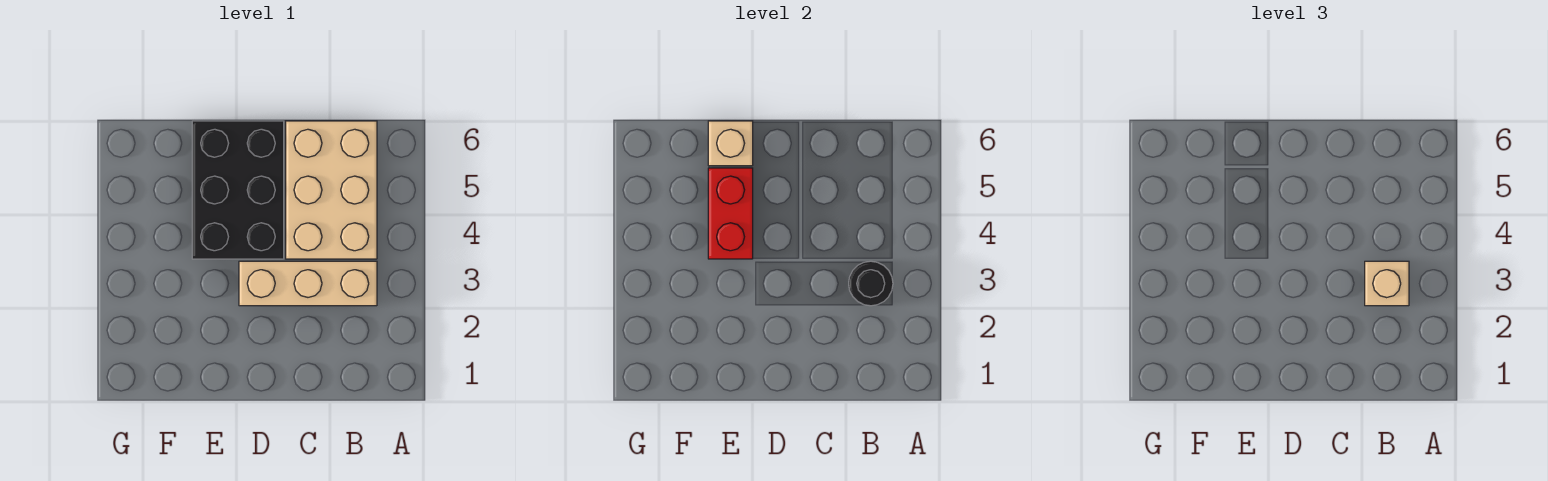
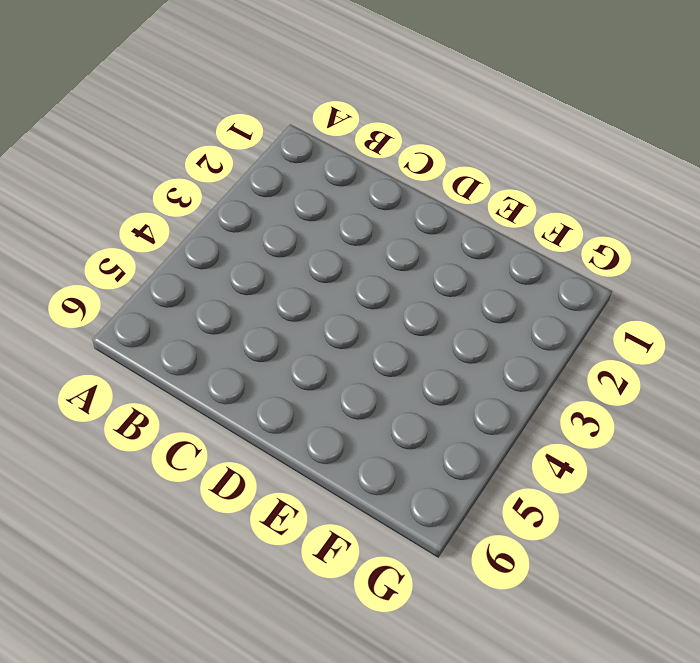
none -> tan brick B3:D3 level 1
none -> tan brick B4:C6 level 1

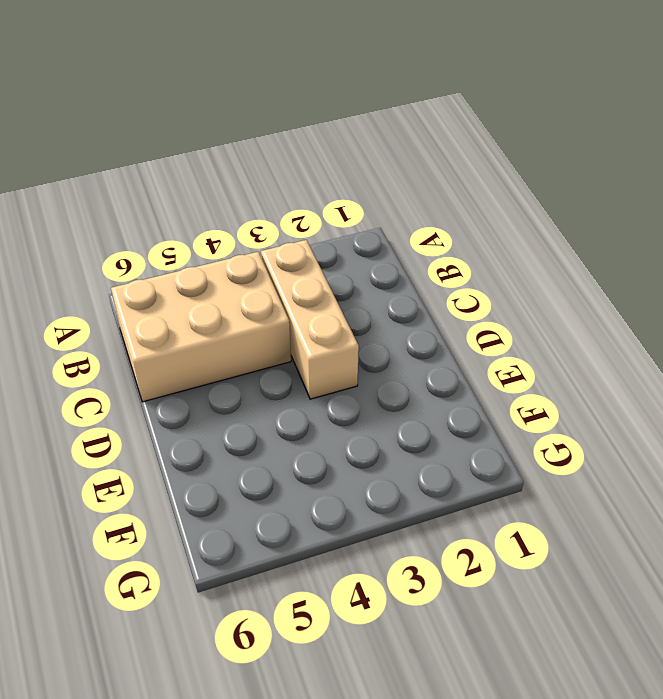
none -> black brick D4:E6 level 1
none -> black round brick B3 level 2

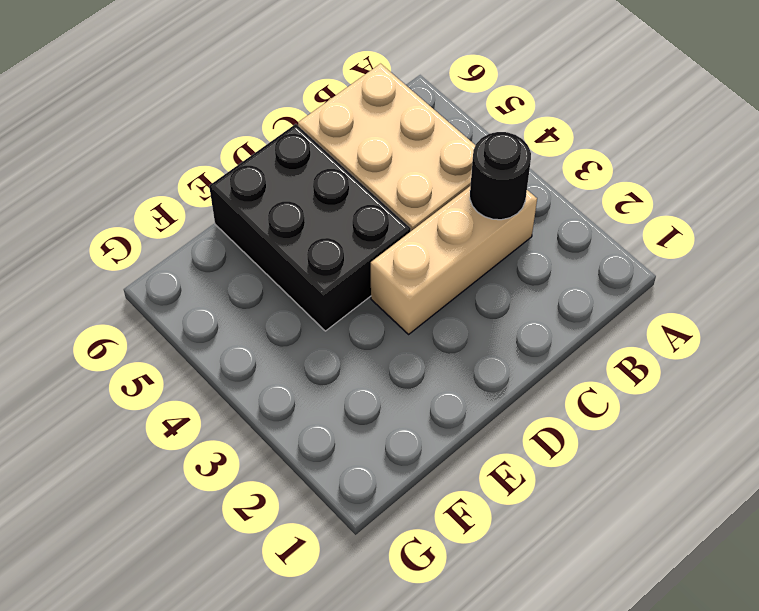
none -> red brick E4:E5 level 2
none -> tan brick E6 level 2

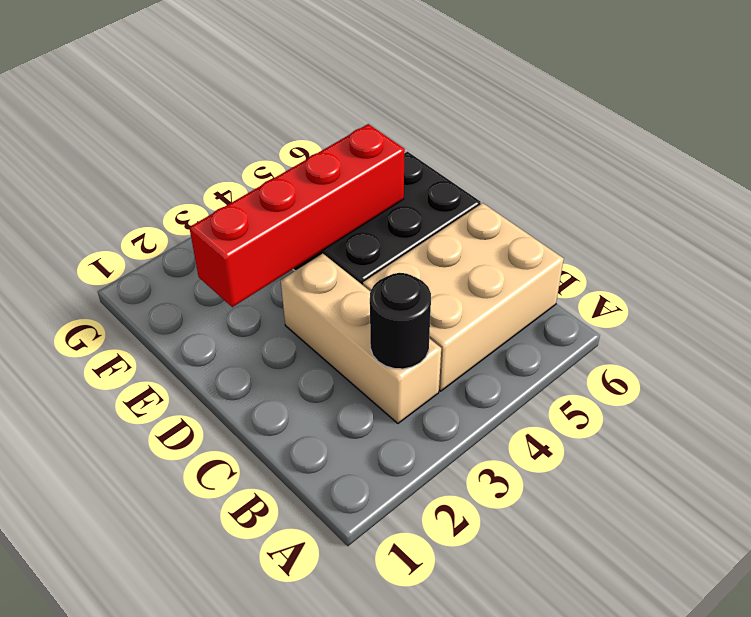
red brick E2:E5 level 2 -> red brick E4:E5 level 2
none -> tan brick E6 level 2
none -> tan brick B3 level 3

